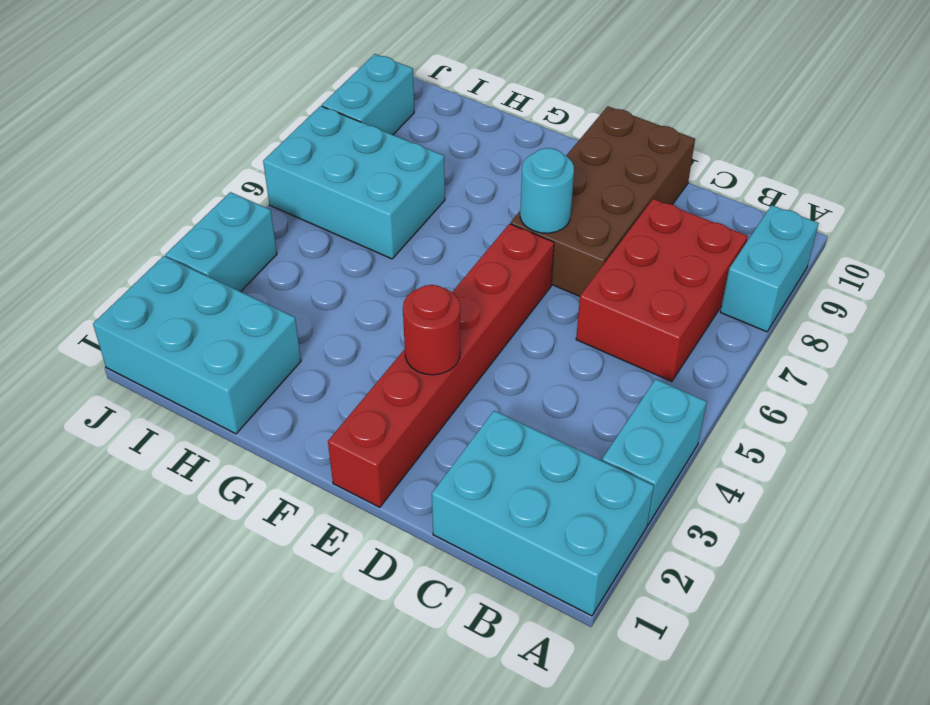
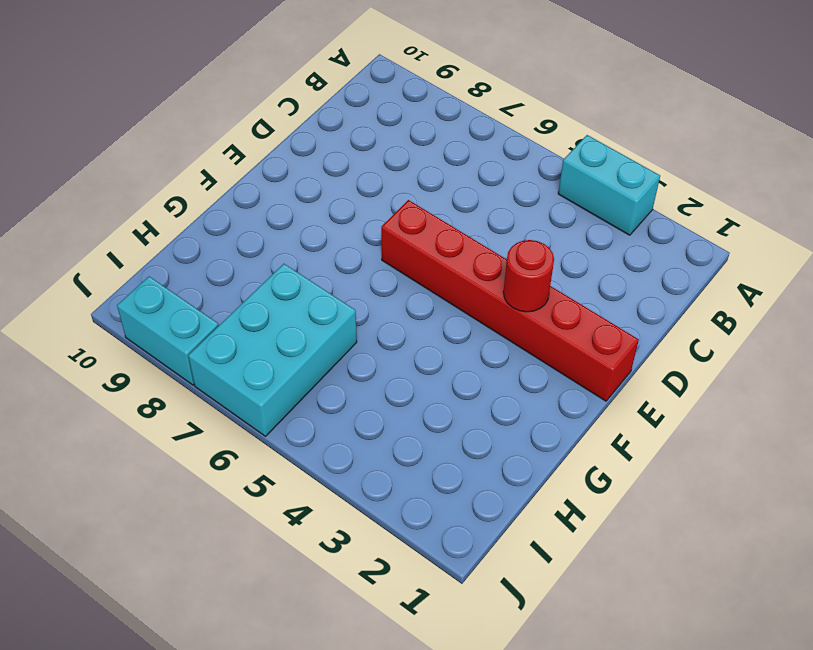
none -> cyan brick A1:C2 level 1
none -> cyan brick A8:A9 level 1
none -> red brick B6:C8 level 1

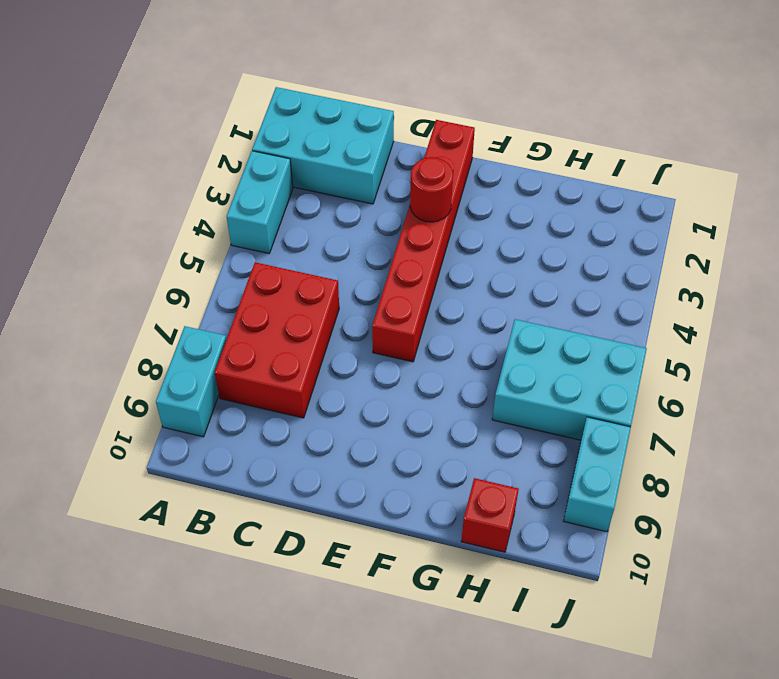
red brick H10 level 1 -> none
none -> brown brick D7:E10 level 1
none -> cyan brick H1:J2 level 1
none -> cyan brick J3:J4 level 1

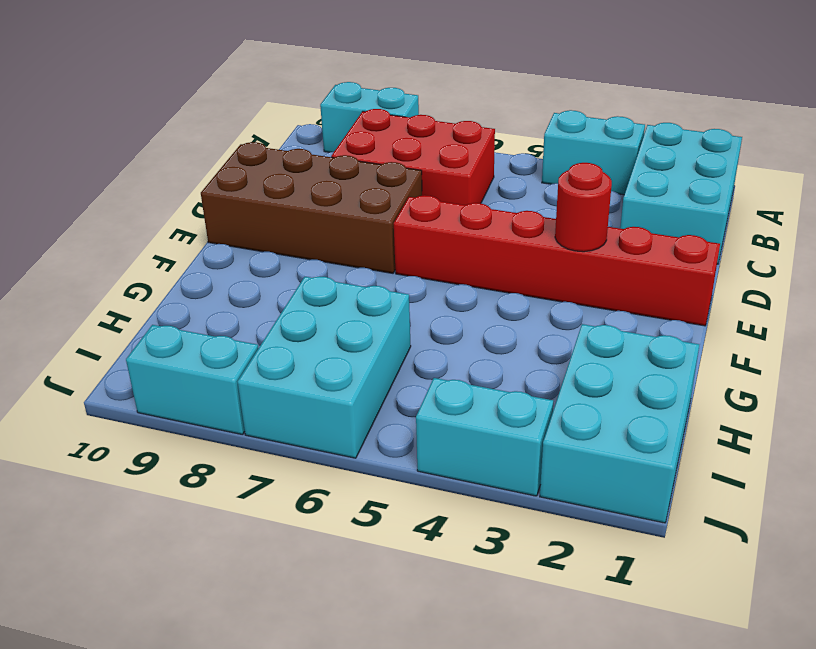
none -> cyan round brick E7 level 2

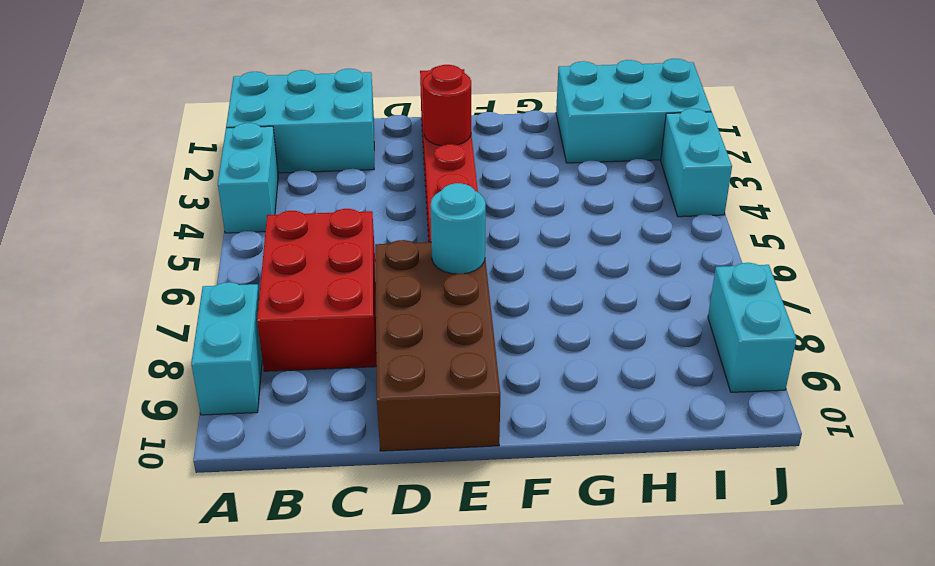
none -> cyan brick H6:J7 level 1

